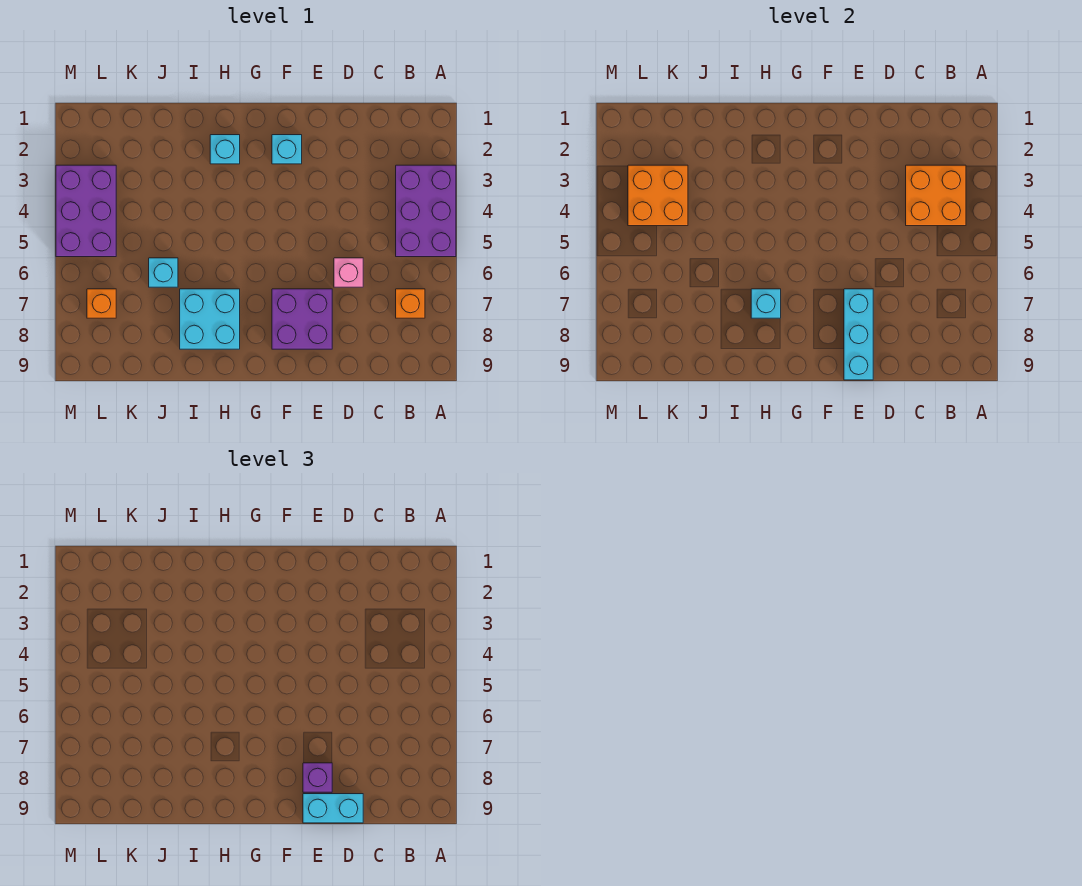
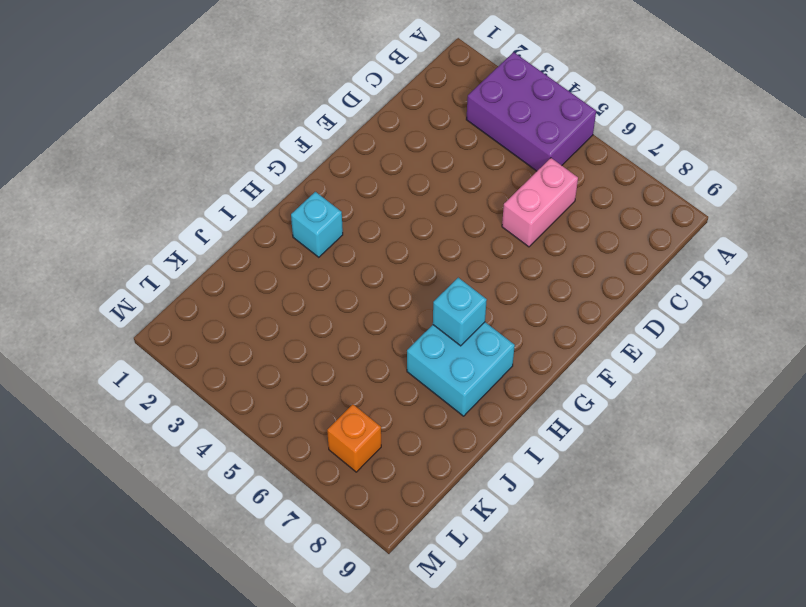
pink brick C6:D6 level 1 -> pink brick D6 level 1
none -> orange brick B7 level 1
none -> purple brick E7:F8 level 1
none -> cyan brick F2 level 1

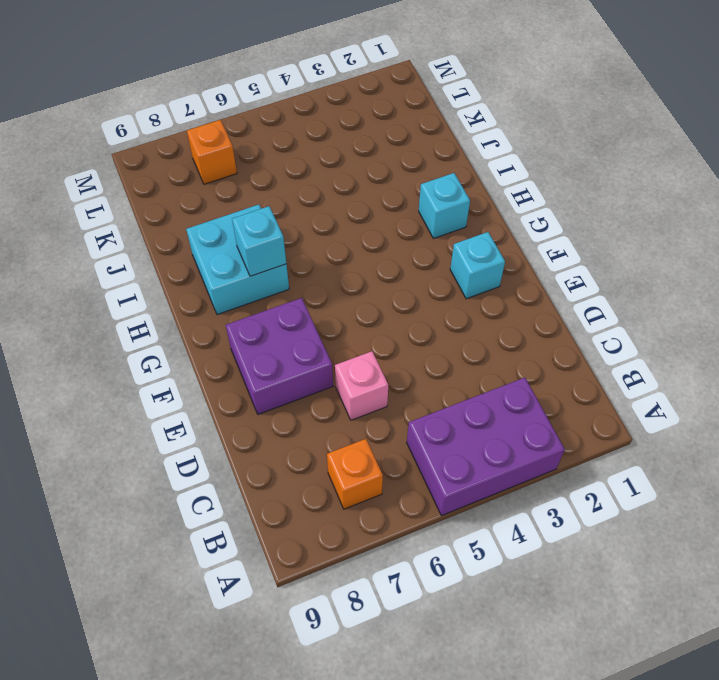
none -> cyan brick J6 level 1
none -> purple brick L3:M5 level 1
none -> orange brick B3:C4 level 2

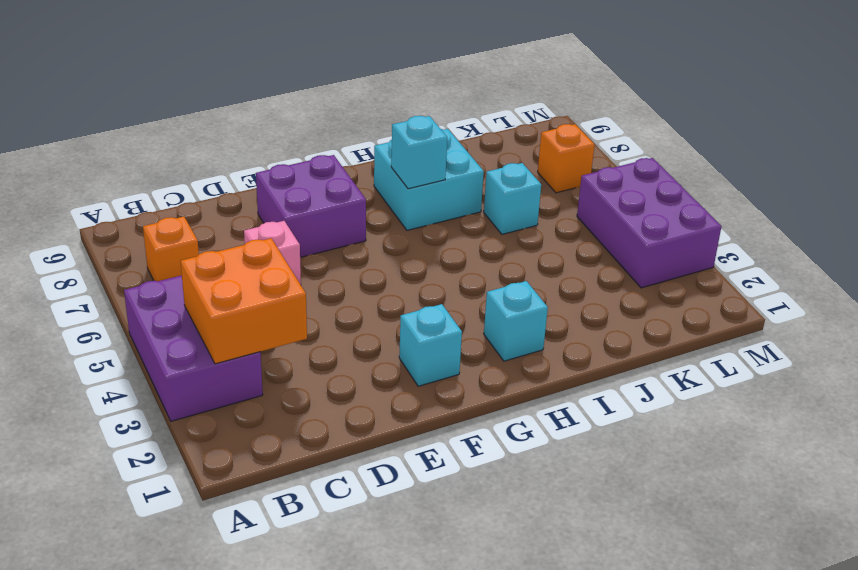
none -> cyan brick E7:E9 level 2
none -> orange brick K3:L4 level 2
none -> cyan brick D9:E9 level 3

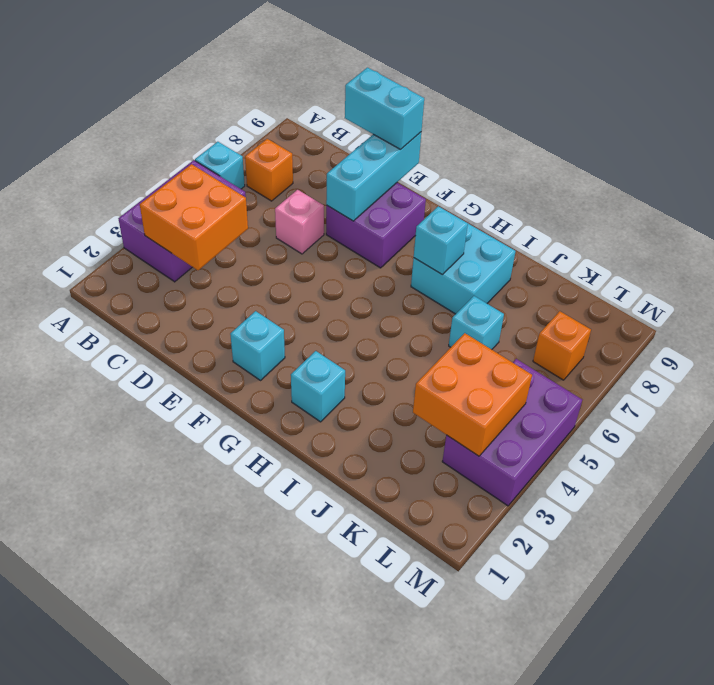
cyan brick A6 level 1 -> none
none -> purple brick E8 level 3

